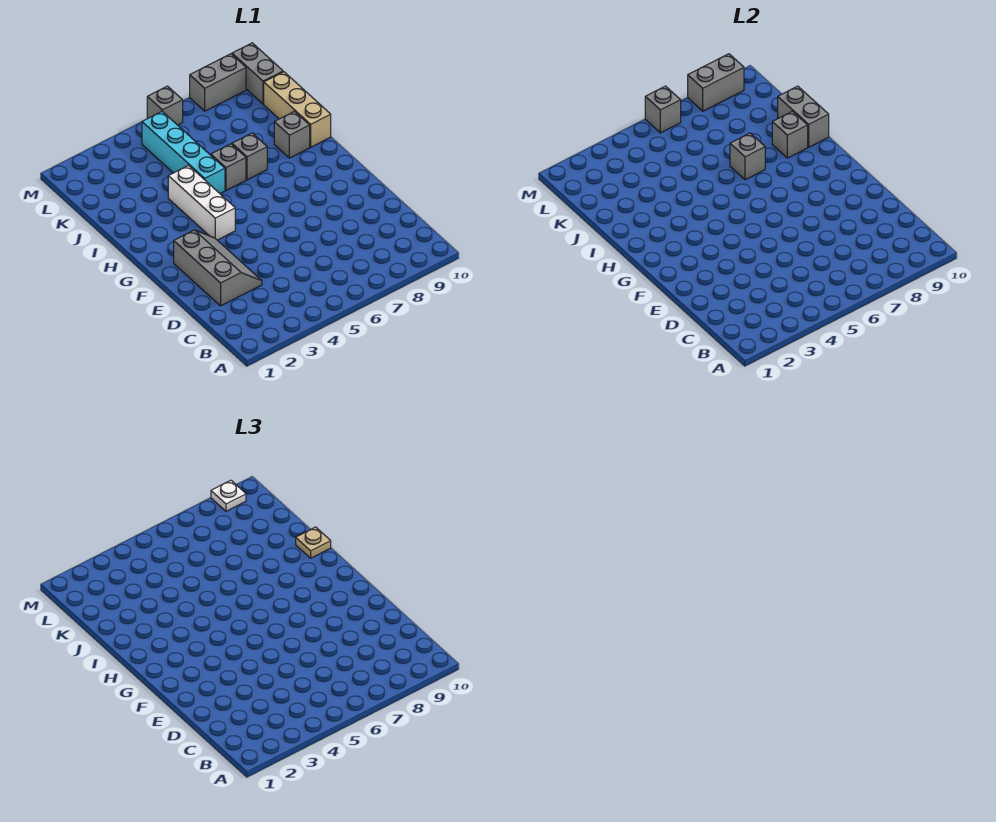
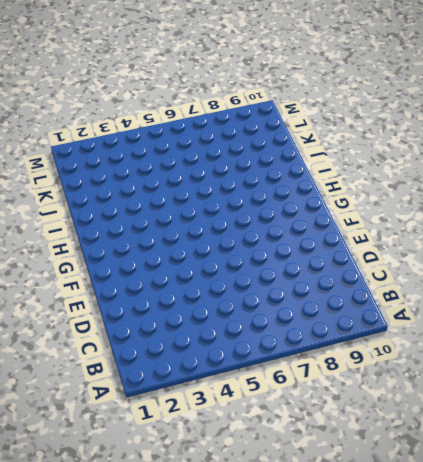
none -> grey slope D2:F3 level 1 top 2
none -> white brick G4:I4 level 1
none -> cyan brick I5:L5 level 1

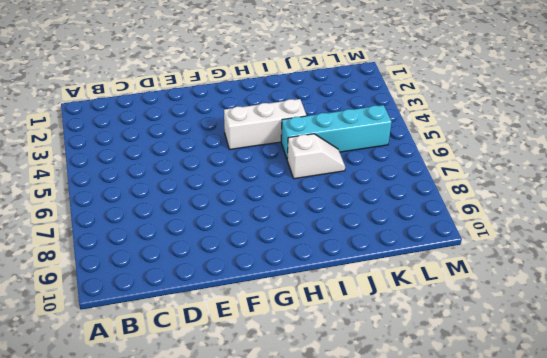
white slope I6:J6 level 1 top I -> grey brick I6 level 1
none -> grey slope D2:F3 level 1 top 2
none -> grey brick I7 level 1
none -> grey brick I9 level 1

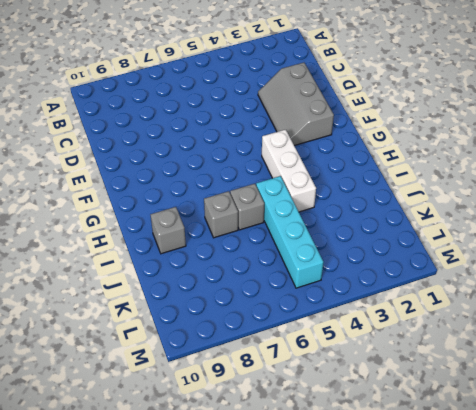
none -> tan brick I10:K10 level 1
none -> grey brick L10:M10 level 1
none -> grey brick M6 level 1

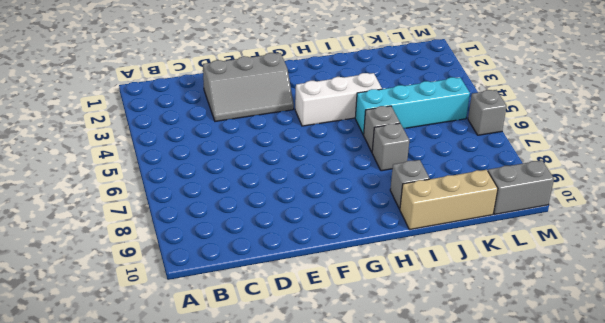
none -> grey brick M8:M9 level 1
none -> grey brick I7 level 2
none -> grey brick I9 level 2

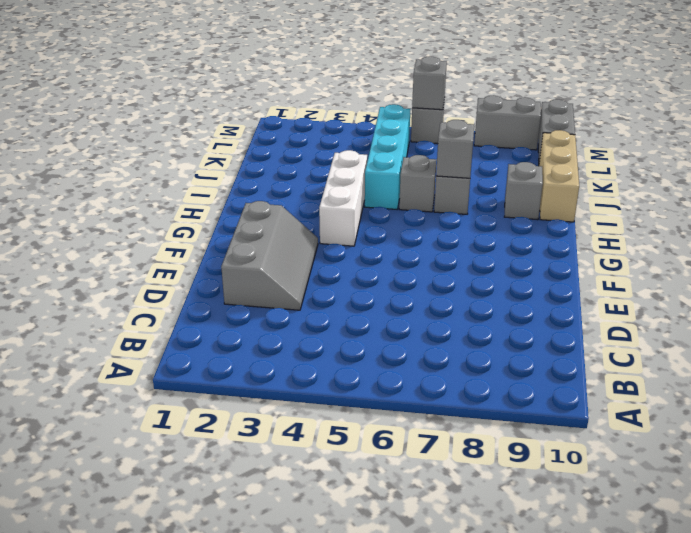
none -> grey brick I9 level 2
none -> grey brick I10:J10 level 2
none -> grey brick M8:M9 level 2

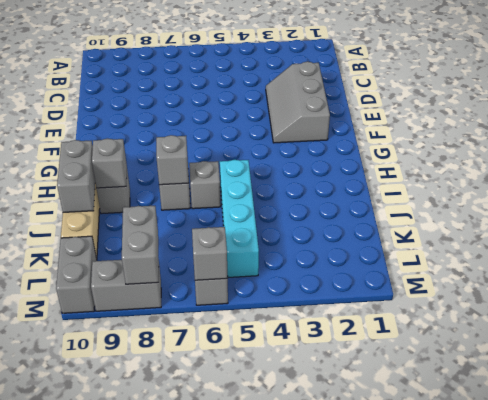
grey brick L8:M8 level 2 -> grey brick M8:M9 level 2
none -> white brick G4:I4 level 1
none -> tan plate I10 level 3
none -> white plate M9 level 3

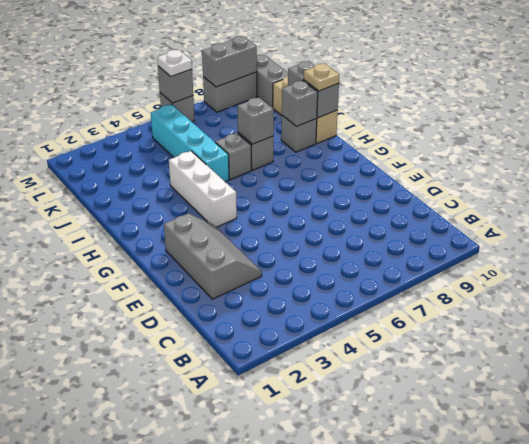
white plate M6 level 3 -> white plate M9 level 3

